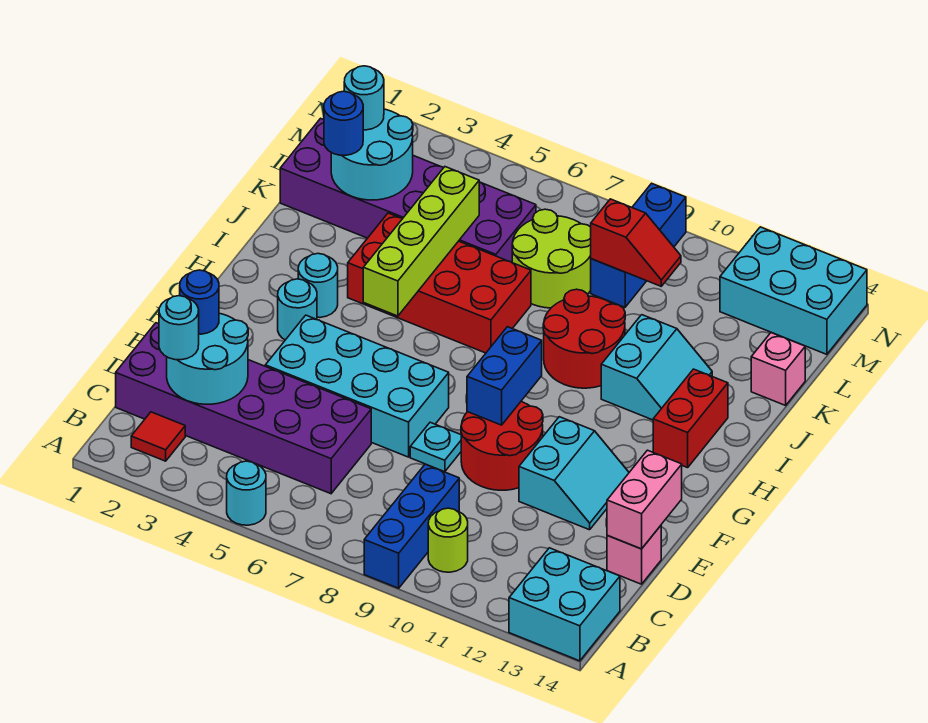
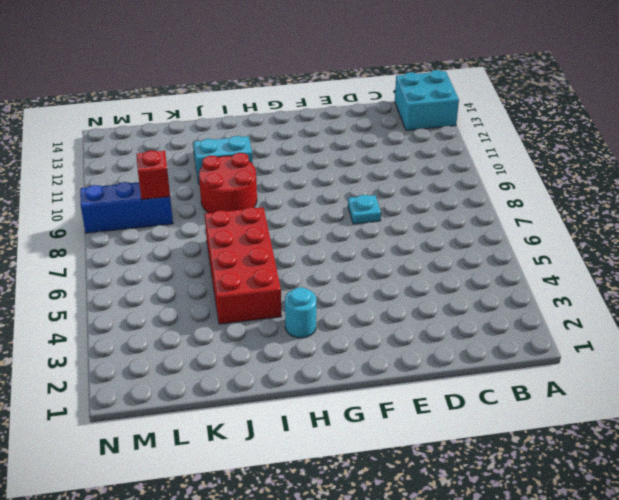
none -> cyan round brick A5 level 1
none -> blue brick A9:C9 level 1
none -> red tile B2 level 1
none -> lime round brick B10 level 1

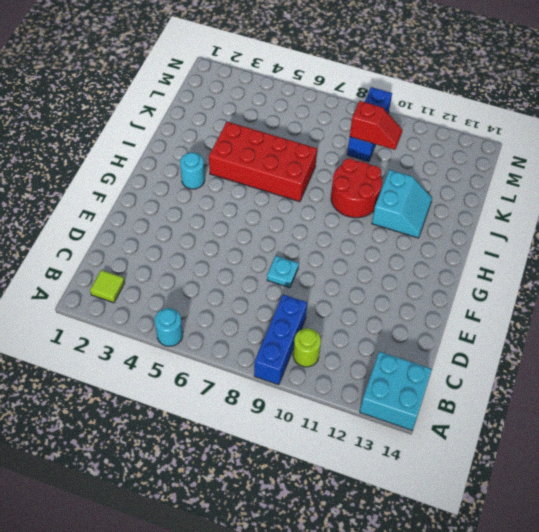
lime tile B2 level 1 -> red tile B2 level 1
none -> purple brick C1:D6 level 1
none -> pink brick D14 level 1
none -> cyan brick E4:F7 level 1
none -> red round brick E9:F10 level 1

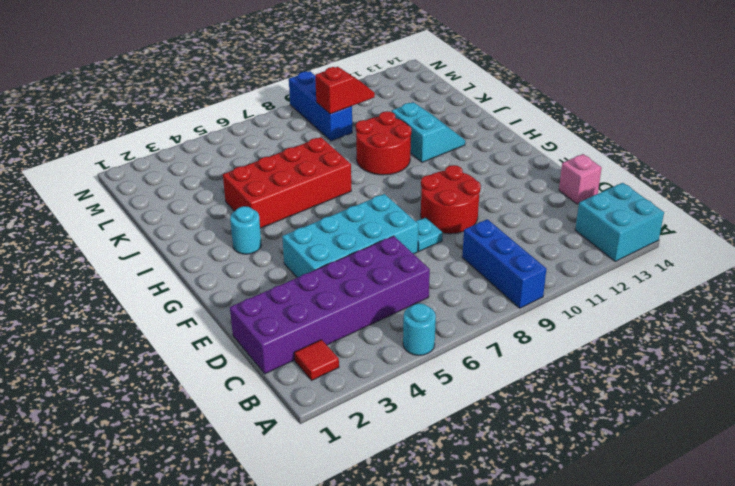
none -> lime round brick B10 level 1
none -> cyan slope E11:F12 level 1 top 11
none -> cyan round brick G3 level 1
none -> red brick H13:I13 level 1

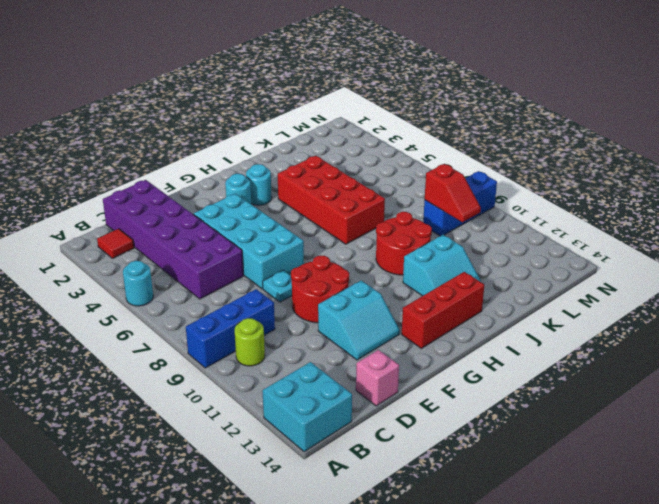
red brick G13:I13 level 1 -> red brick H13:I13 level 1
none -> purple brick K1:L6 level 1
none -> lime round brick K7:L8 level 1
none -> pink brick K14 level 1
none -> cyan brick M12:N14 level 1

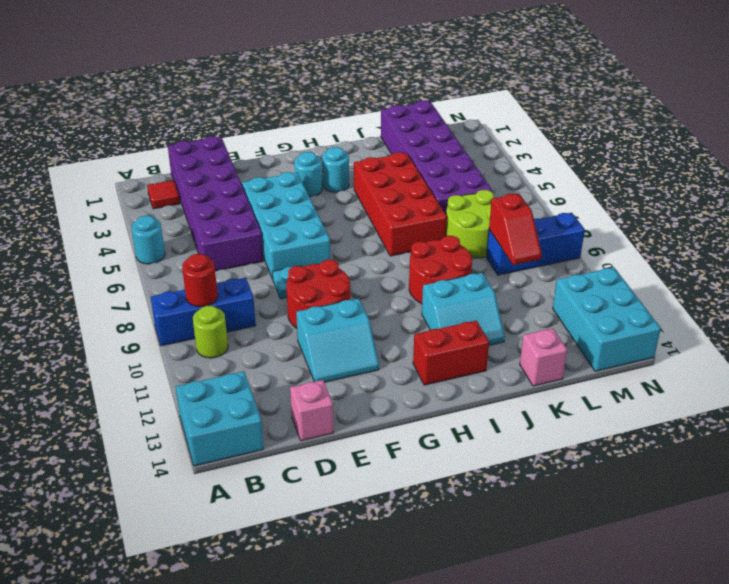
red round brick B9 level 2 -> none
none -> cyan round brick C2:D3 level 2
none -> pink brick D14:E14 level 2
none -> blue brick F9:G9 level 2
none -> lime brick H5:K5 level 2

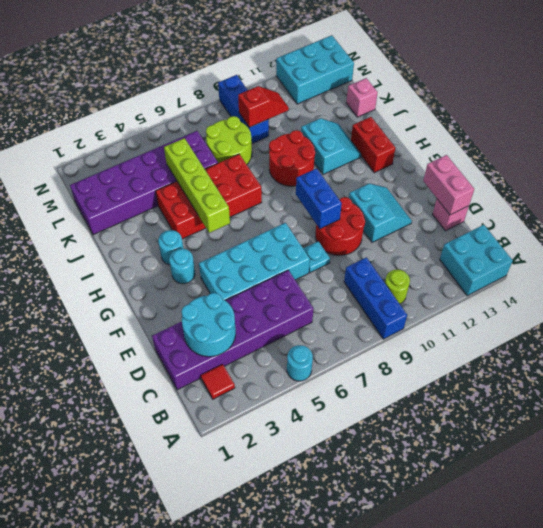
none -> cyan round brick K2:L3 level 2
none -> cyan round brick C2 level 3
none -> blue round brick D2 level 3
none -> blue round brick K2 level 3

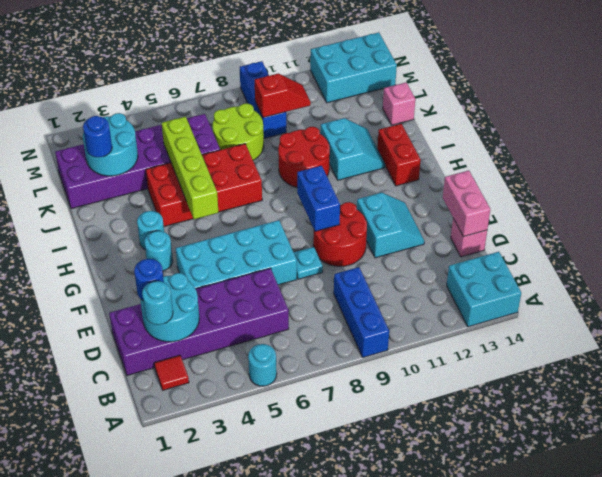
none -> lime round brick B10 level 1
none -> cyan round brick L2 level 3

